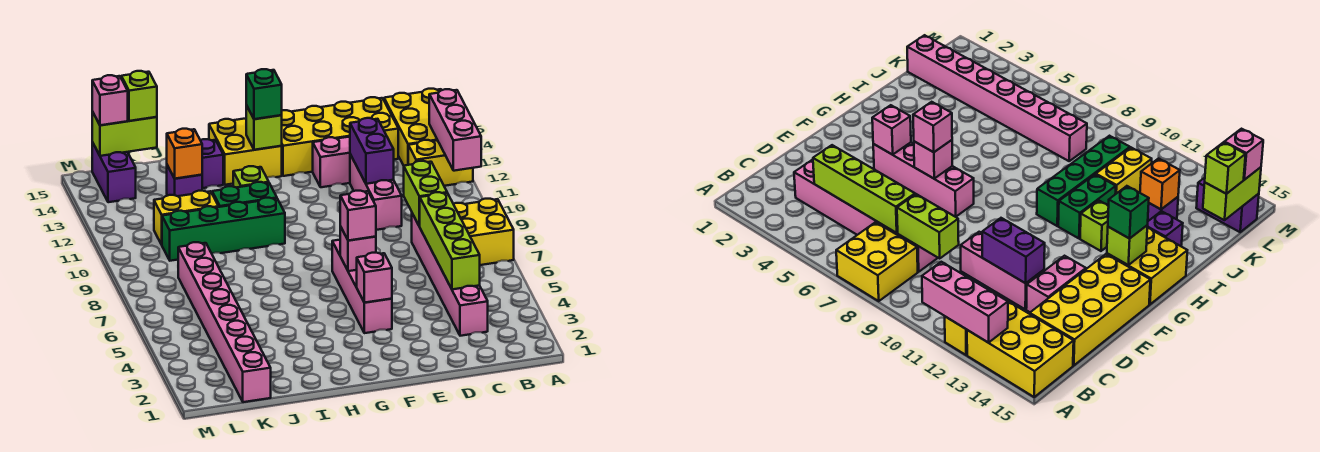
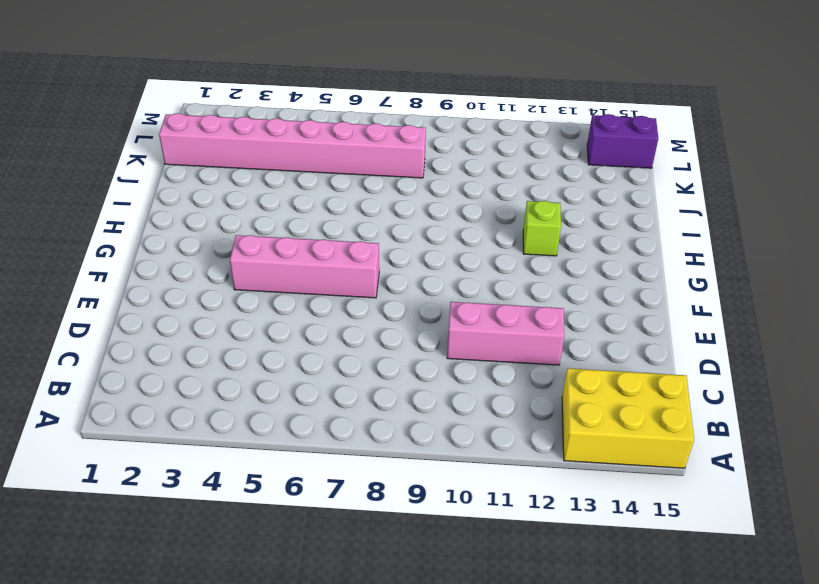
none -> yellow brick A7:B8 level 1
none -> yellow brick A12:B12 level 1
none -> pink brick C3:C8 level 1
none -> yellow brick C14:F15 level 1

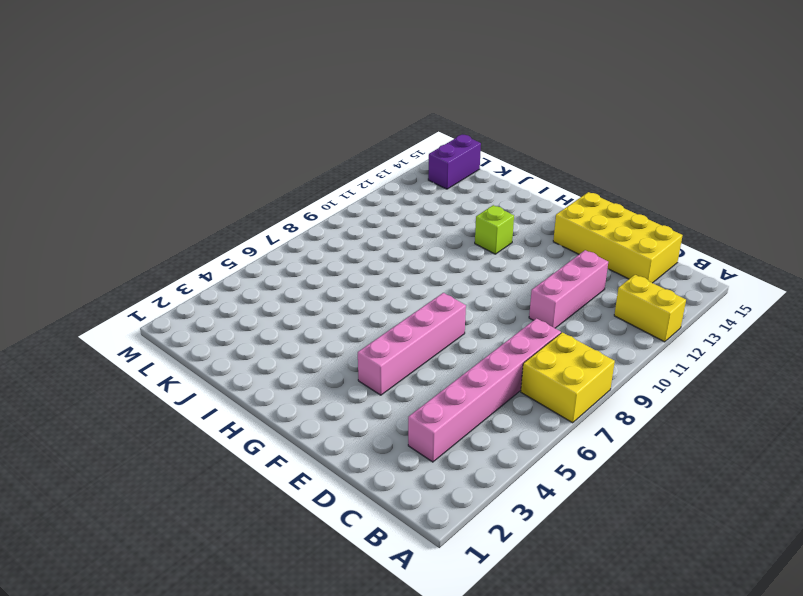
none -> yellow brick A13:B15 level 1
none -> pink brick D13:E13 level 1
none -> yellow brick G14:H15 level 1
none -> green brick H10:K10 level 1

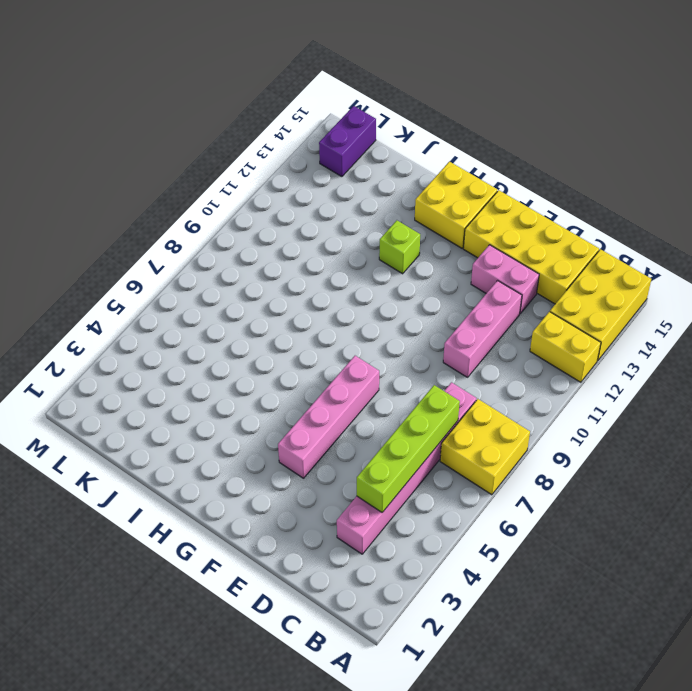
none -> green brick H10:K10 level 1
none -> green brick H11:I11 level 1
none -> purple brick I14 level 1
none -> yellow brick J11:K11 level 1

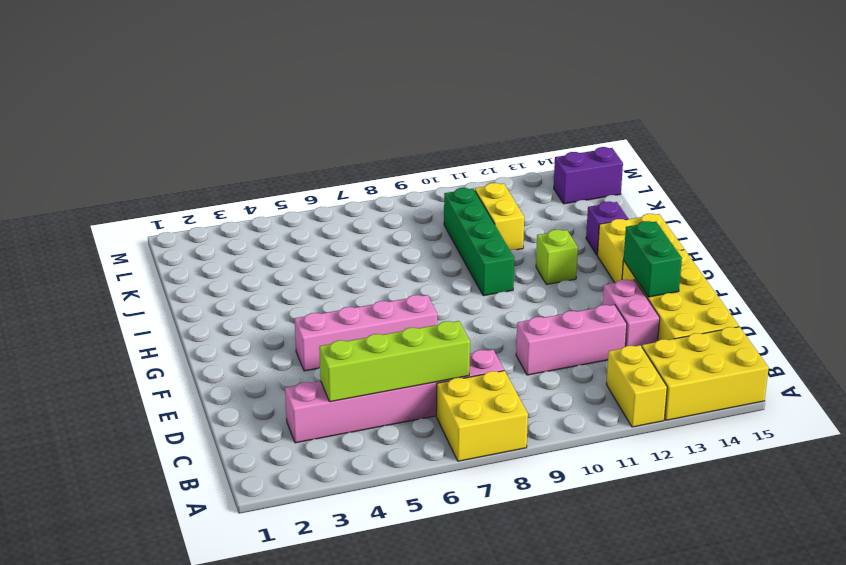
green brick E14:F14 level 2 -> green brick H11:I11 level 1
none -> purple brick J13 level 1
none -> pink brick K1:K8 level 1
none -> pink brick A11:A13 level 2
none -> lime brick C8:C9 level 2

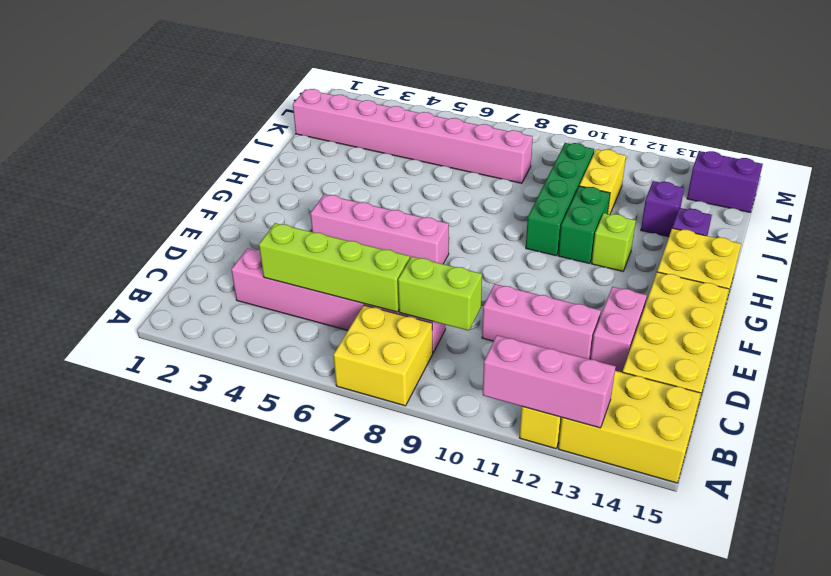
none -> purple brick D11:D12 level 2
none -> pink brick F4 level 2
none -> pink brick F6 level 2
none -> lime brick G14 level 2

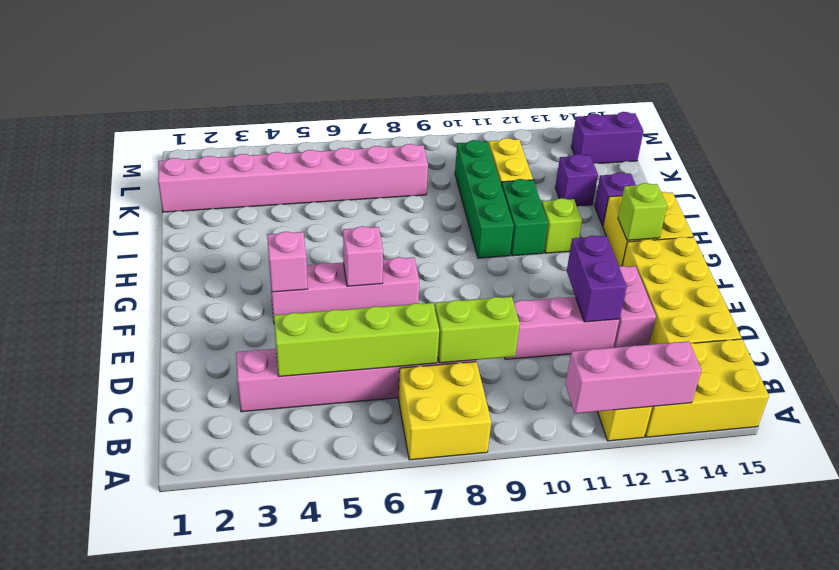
purple brick D12:E12 level 2 -> purple brick D11:D12 level 2
none -> orange brick J13 level 2
none -> lime brick K15:L15 level 2
none -> pink brick F6 level 3
none -> green brick G14 level 3

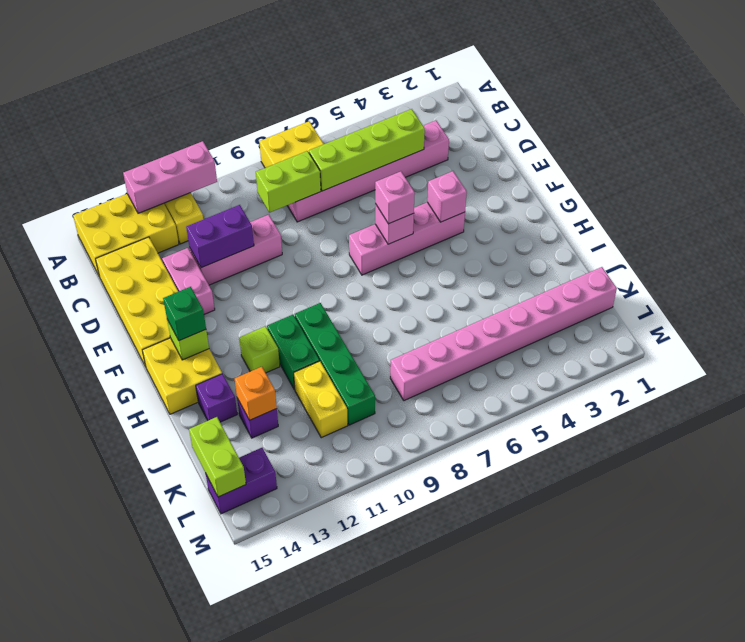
none -> lime brick K15 level 3
none -> pink brick L15 level 3

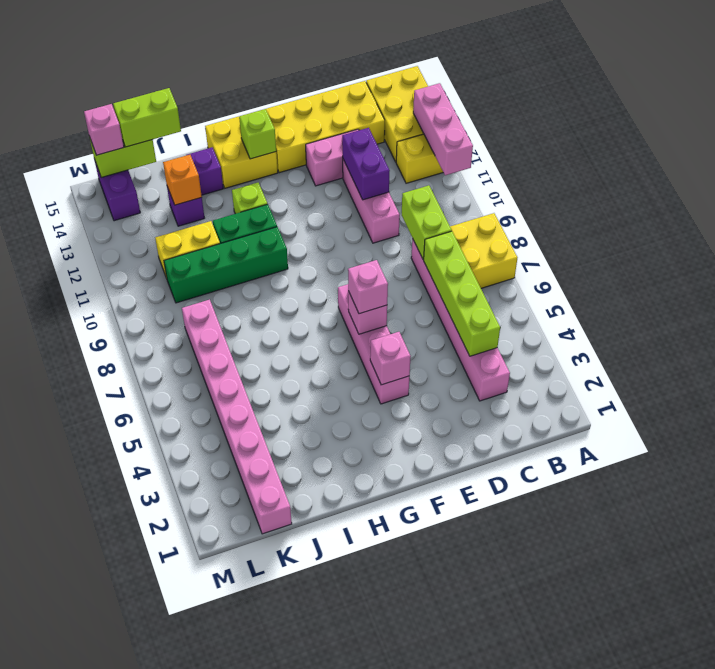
lime brick J15:K15 level 3 -> lime brick K15 level 3
none -> green brick G14 level 3

